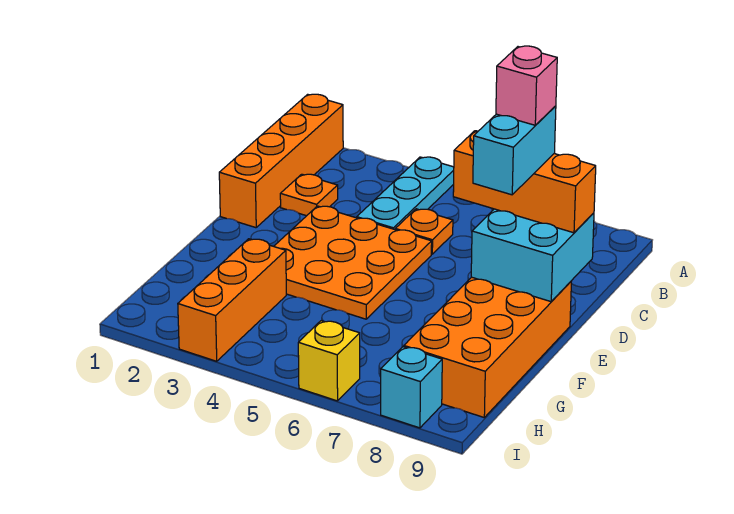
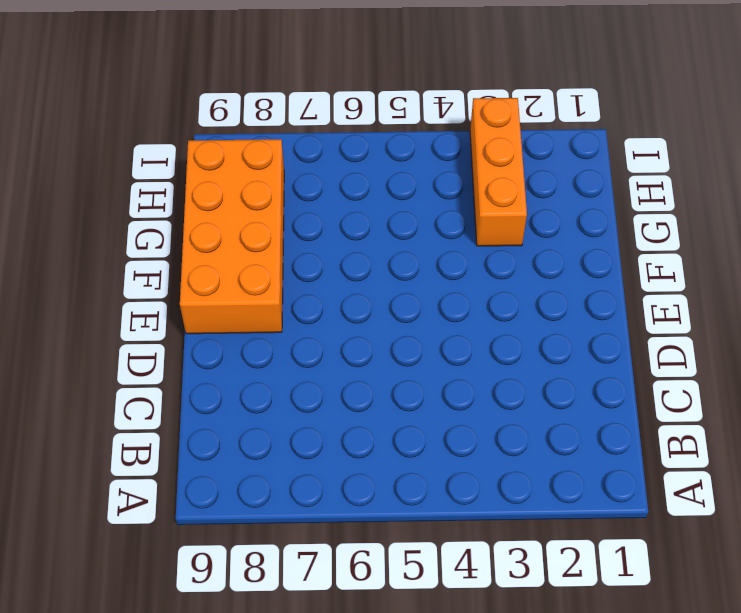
none -> orange brick A1:D1 level 1
none -> cyan plate A4:C4 level 1
none -> orange plate C2 level 1

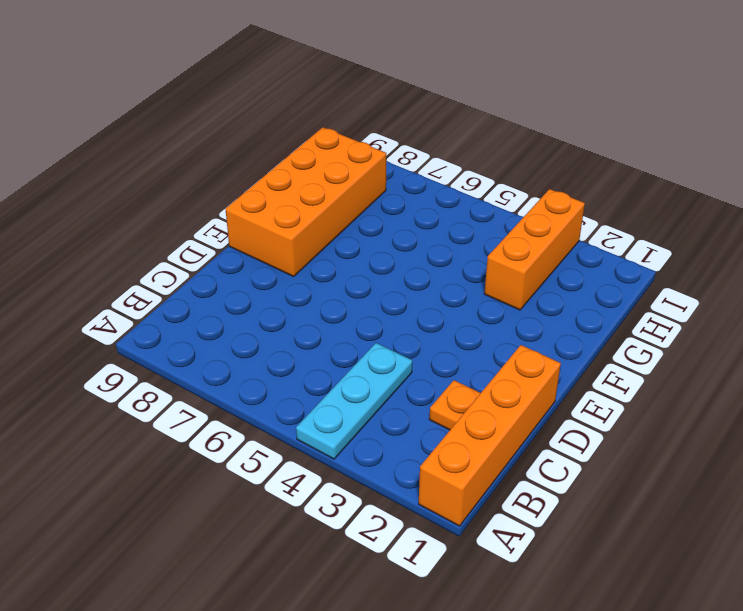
none -> orange plate C5 level 1
none -> orange plate D3:F5 level 1
none -> yellow brick I6 level 1

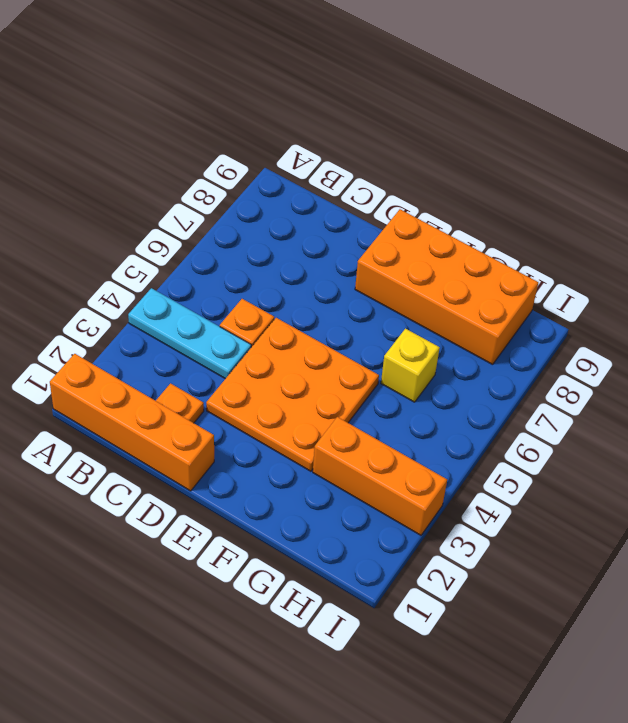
yellow brick G6 level 1 -> yellow brick I6 level 1
none -> cyan brick I8 level 1
none -> cyan brick D8:E9 level 2
none -> orange brick D7:D9 level 3

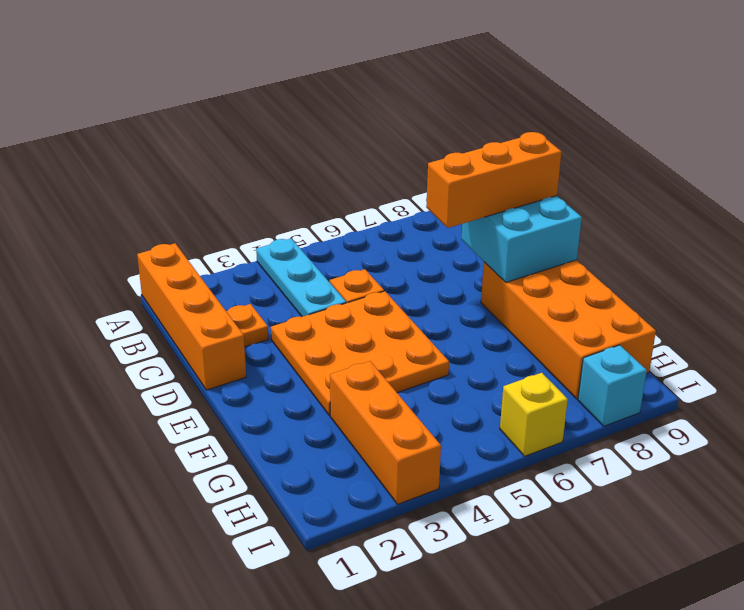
none -> cyan brick D8:E8 level 4
none -> pink brick D8 level 5

